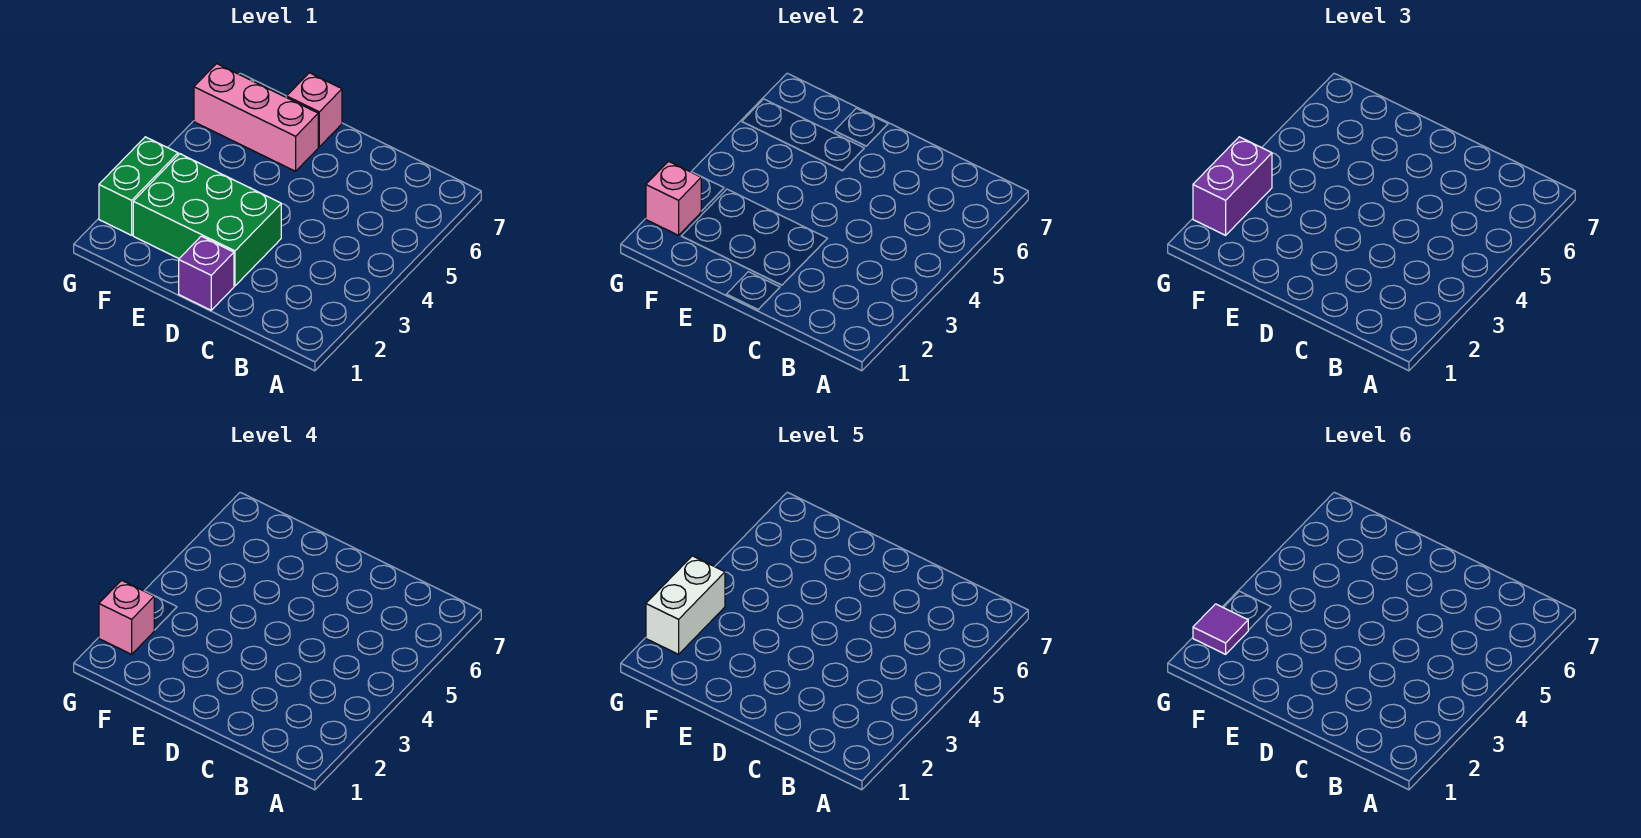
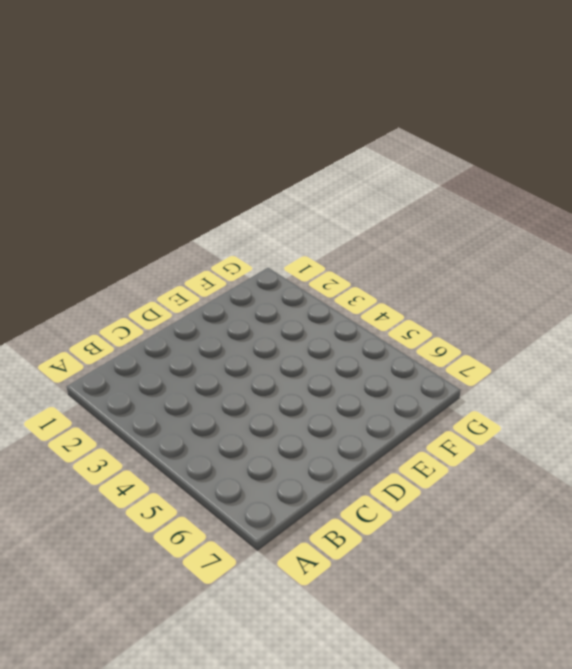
none -> purple brick D1 level 1
none -> green brick D2:F3 level 1

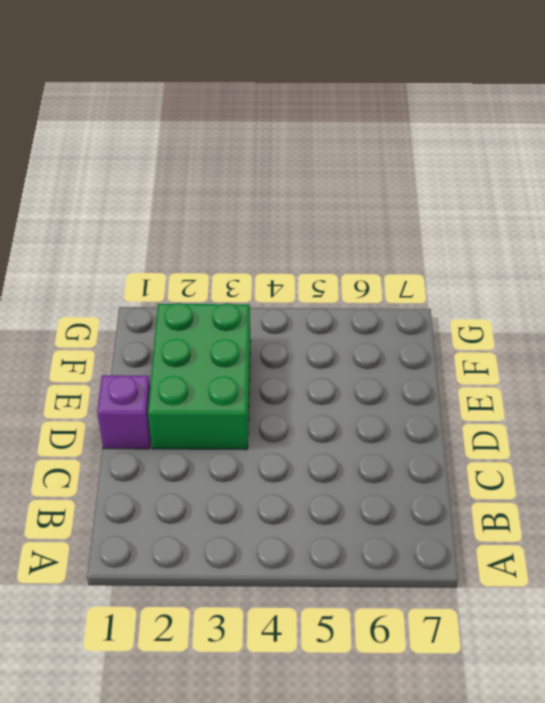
none -> pink brick E6:G6 level 1
none -> pink brick E7 level 1

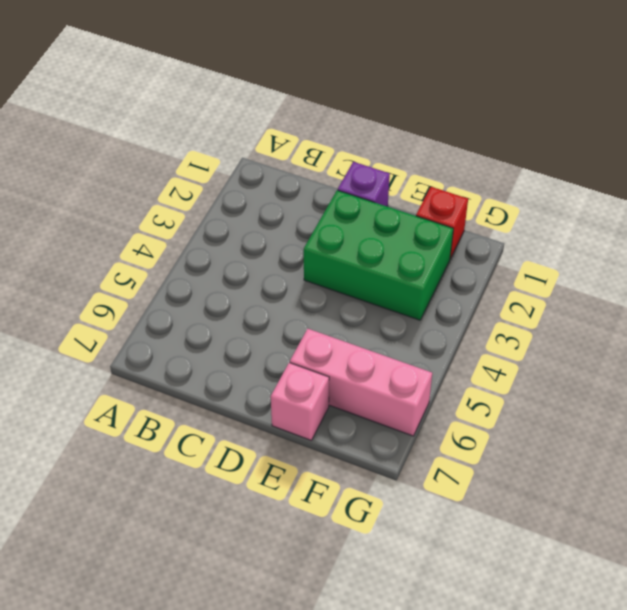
red brick F1 level 1 -> none
none -> green brick G2:G3 level 1
none -> pink brick G2 level 2

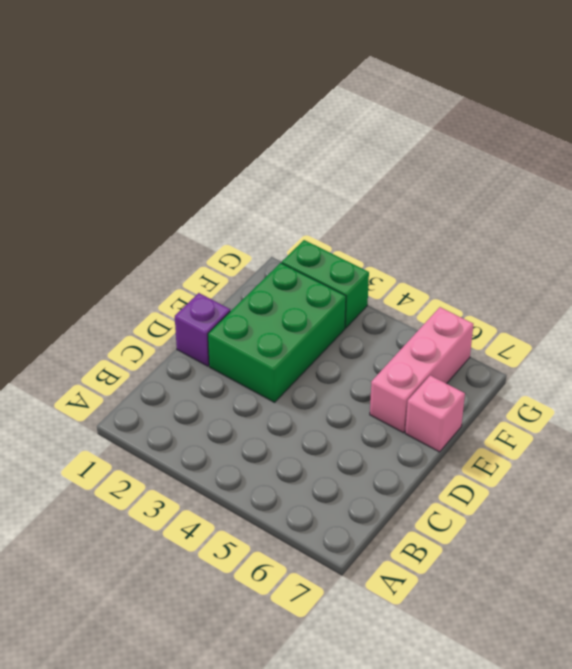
none -> pink brick G2 level 2
none -> purple brick G2:G3 level 3

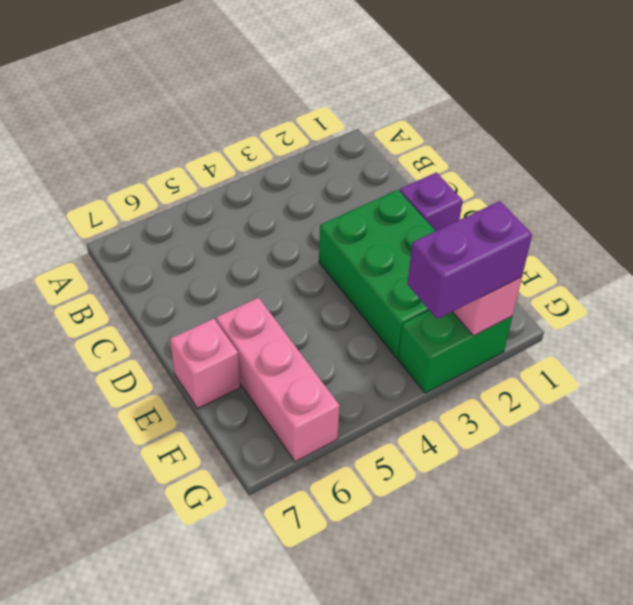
none -> pink brick G2 level 4
none -> white brick G2:G3 level 5

